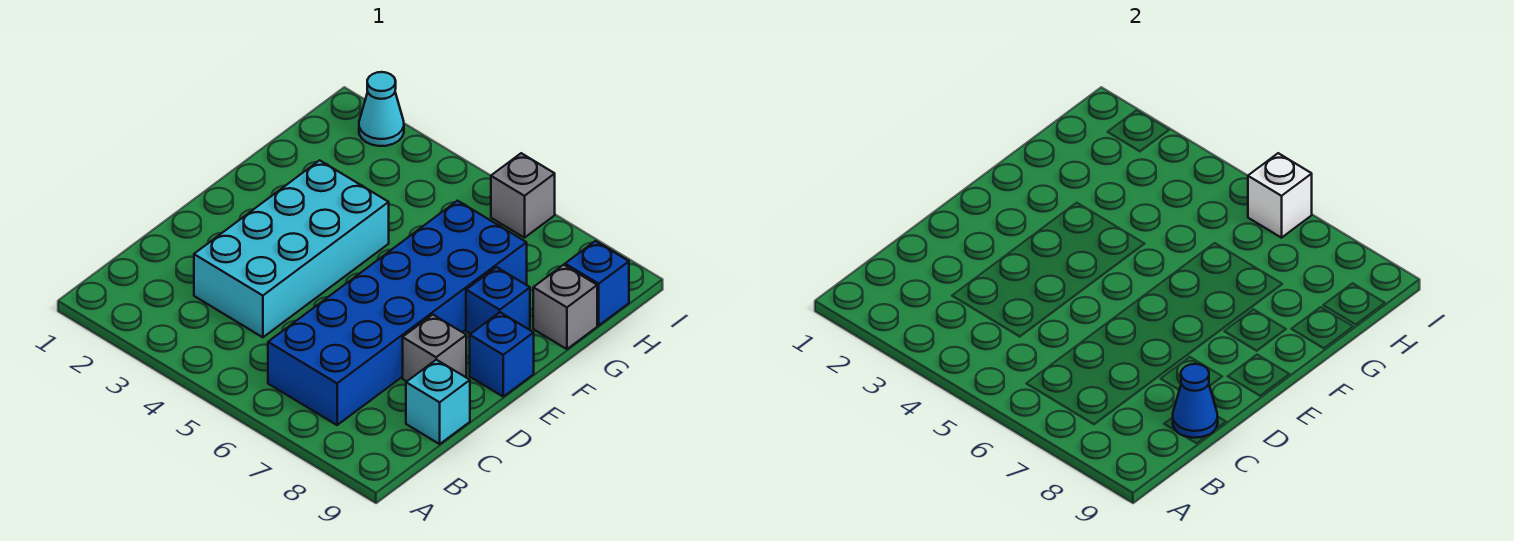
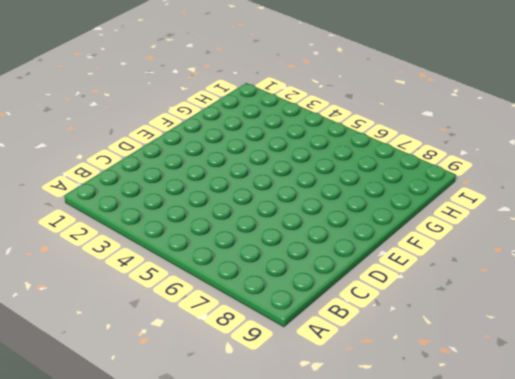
none -> blue brick B6:G7 level 1
none -> cyan brick C3:F4 level 1
none -> cyan brick C9 level 1

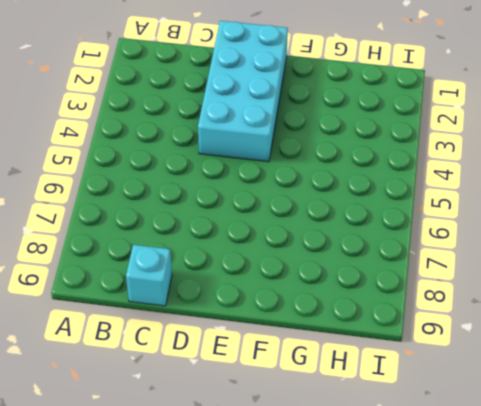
cyan brick D1:E4 level 1 -> cyan brick C3:F4 level 1
none -> blue brick B6:G7 level 1
none -> grey brick D8 level 1
none -> blue brick E9 level 1

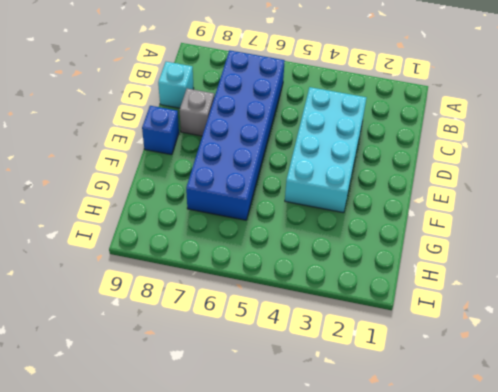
none -> blue brick F8 level 1
none -> grey brick G9 level 1
none -> blue brick H9 level 1

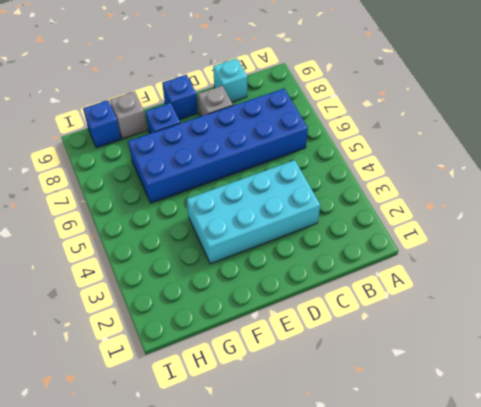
none -> cyan cone I2 level 1
none -> grey brick I6 level 1
none -> blue cone C9 level 2

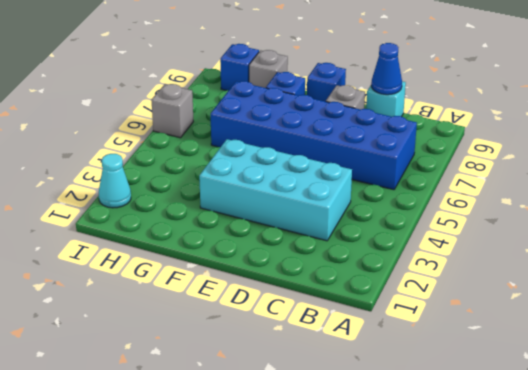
none -> white brick I6 level 2

